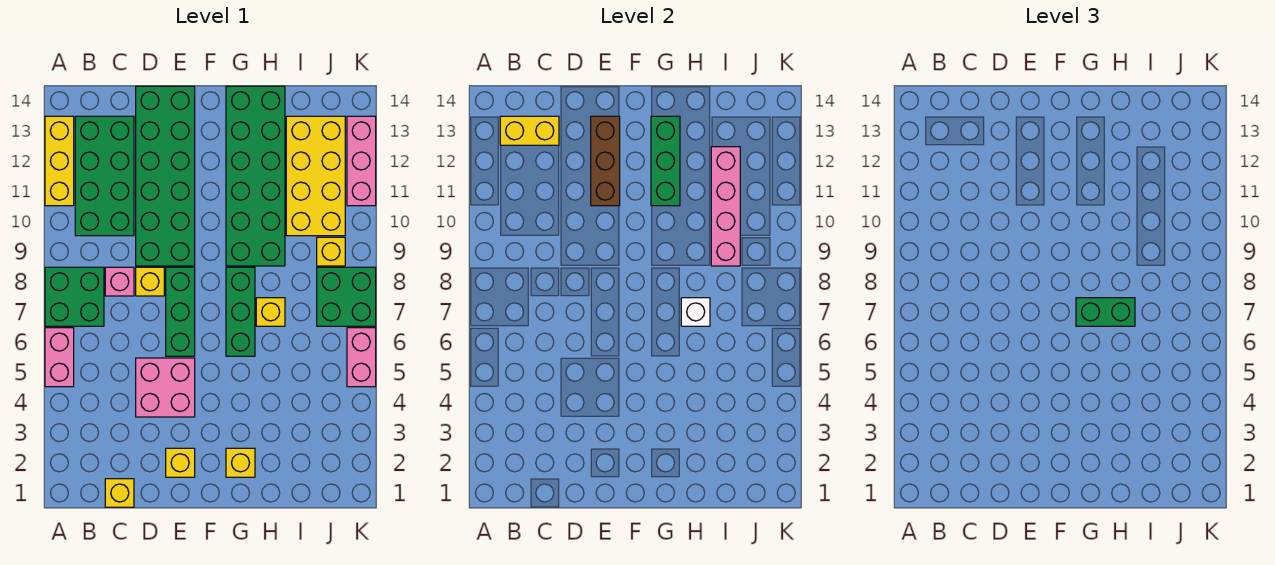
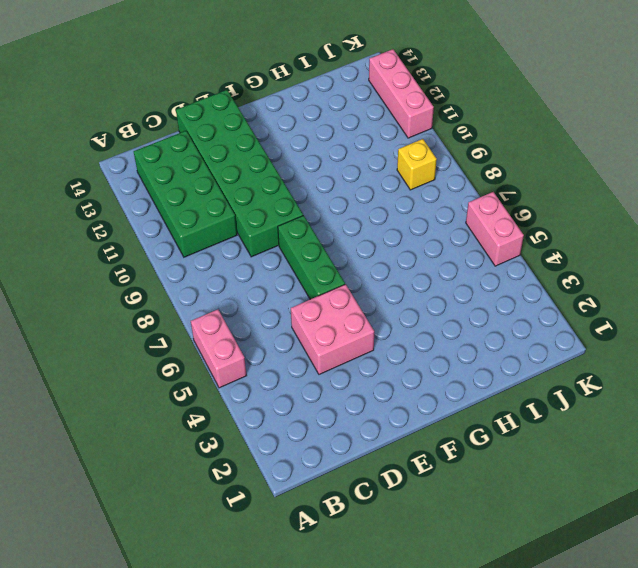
none -> green brick A7:B8 level 1
none -> yellow brick A11:A13 level 1
none -> yellow brick C1 level 1

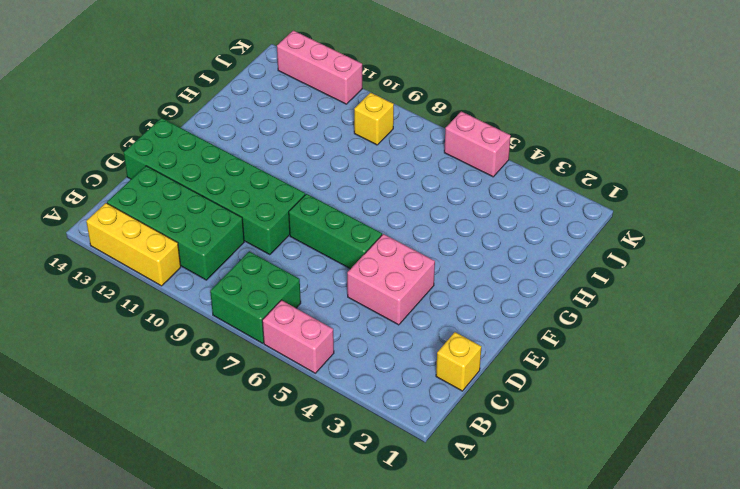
none -> pink brick C8 level 1
none -> yellow brick D8 level 1
none -> yellow brick E2 level 1

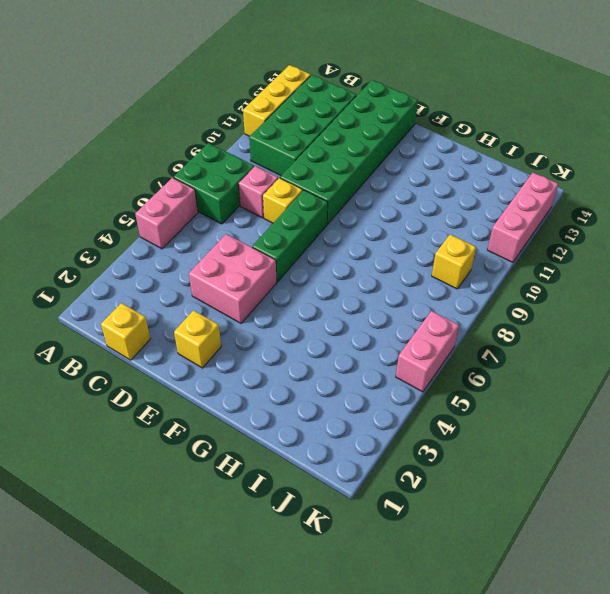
none -> yellow brick G2 level 1
none -> green brick G6:G8 level 1
none -> green brick G9:H14 level 1

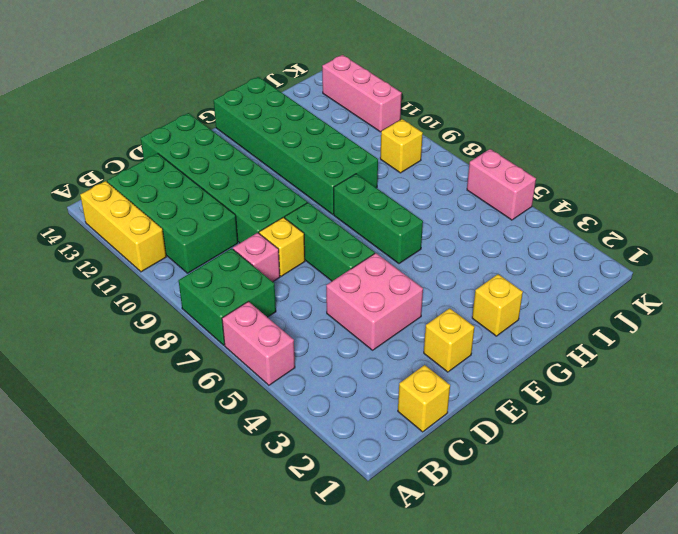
none -> yellow brick H7 level 1
none -> yellow brick I10:J13 level 1
none -> green brick J7:K8 level 1

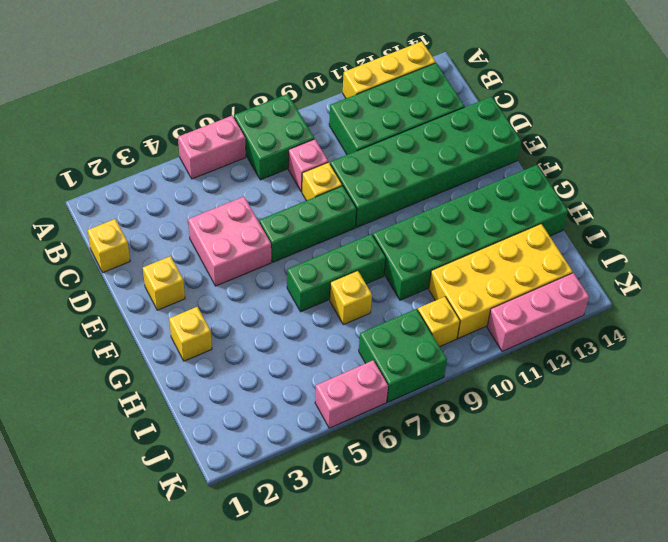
none -> yellow brick B13:C13 level 2
none -> brown brick E11:E13 level 2
none -> green brick G11:G13 level 2

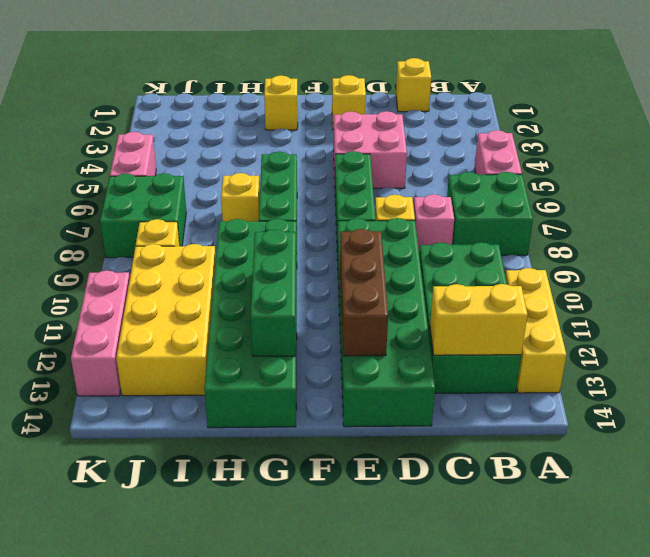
none -> white brick H7 level 2
none -> pink brick I9:I12 level 2
none -> green brick G7:H7 level 3

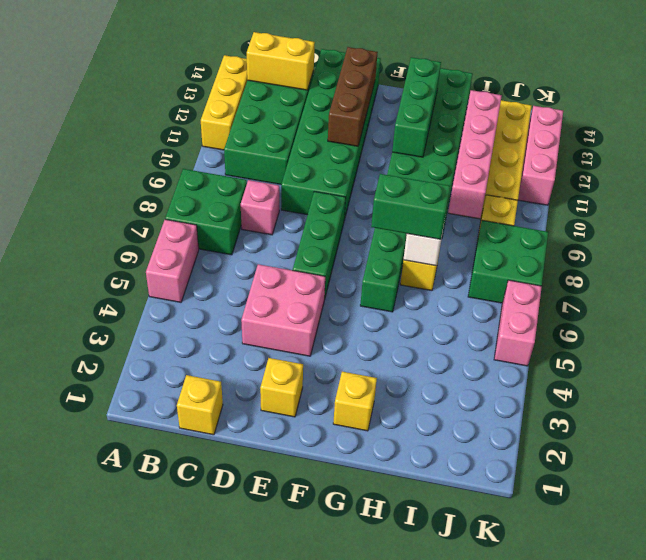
none -> yellow brick D8 level 1

